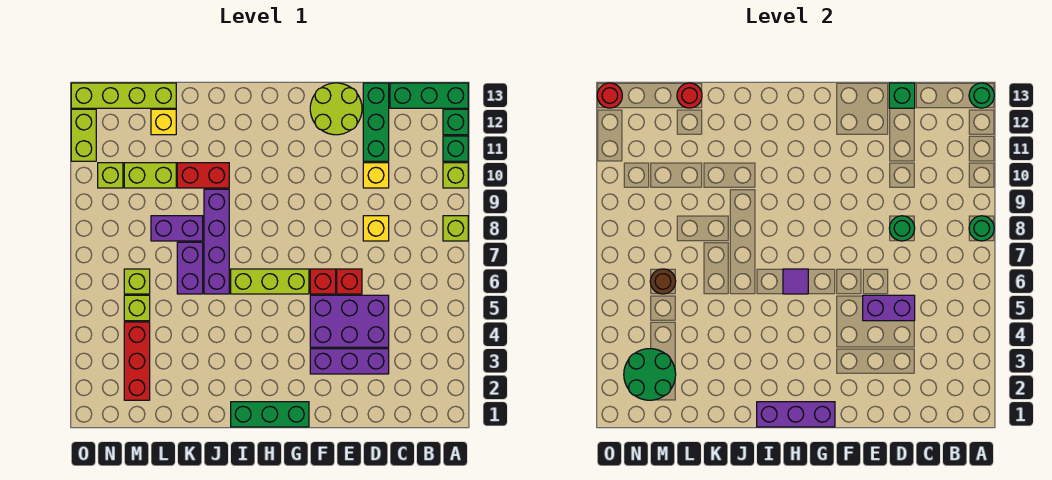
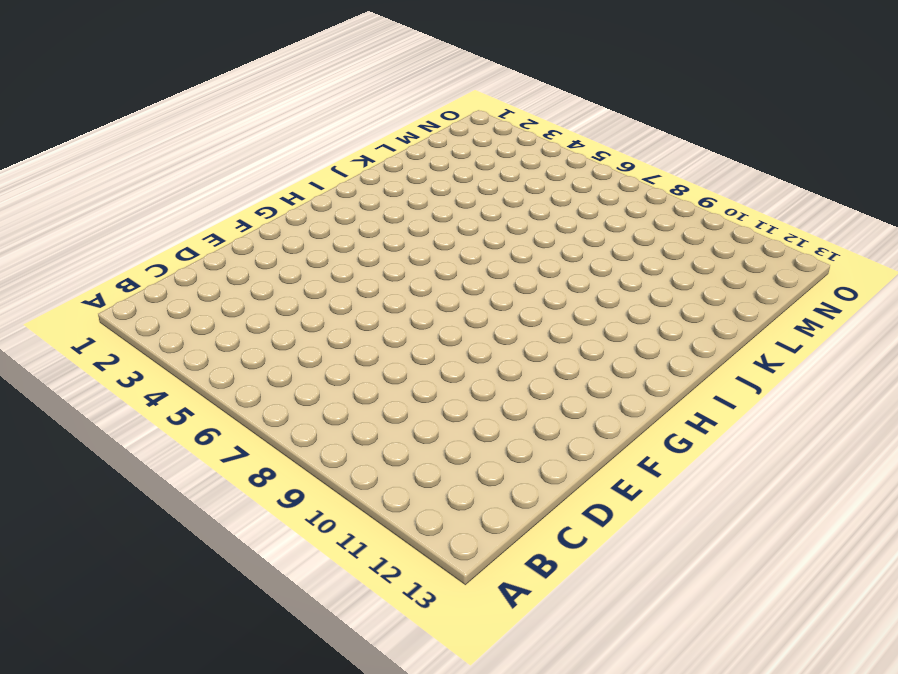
none -> lime brick A8 level 1
none -> lime brick A10 level 1
none -> green brick A11 level 1
none -> green brick A12 level 1

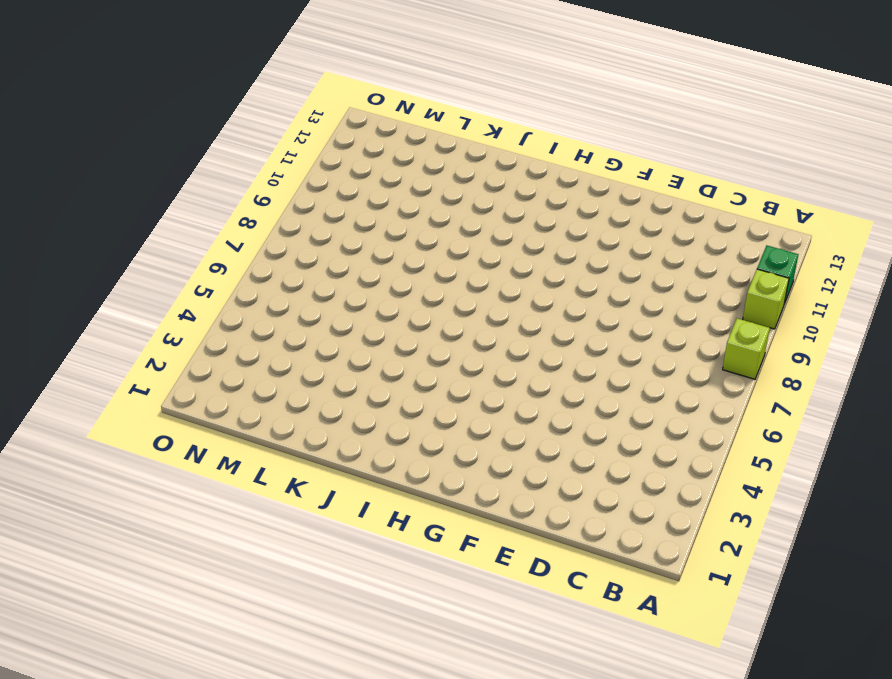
none -> green brick A12 level 1
none -> green brick A13:C13 level 1
none -> purple brick D3:F3 level 1
none -> purple brick D4:F5 level 1

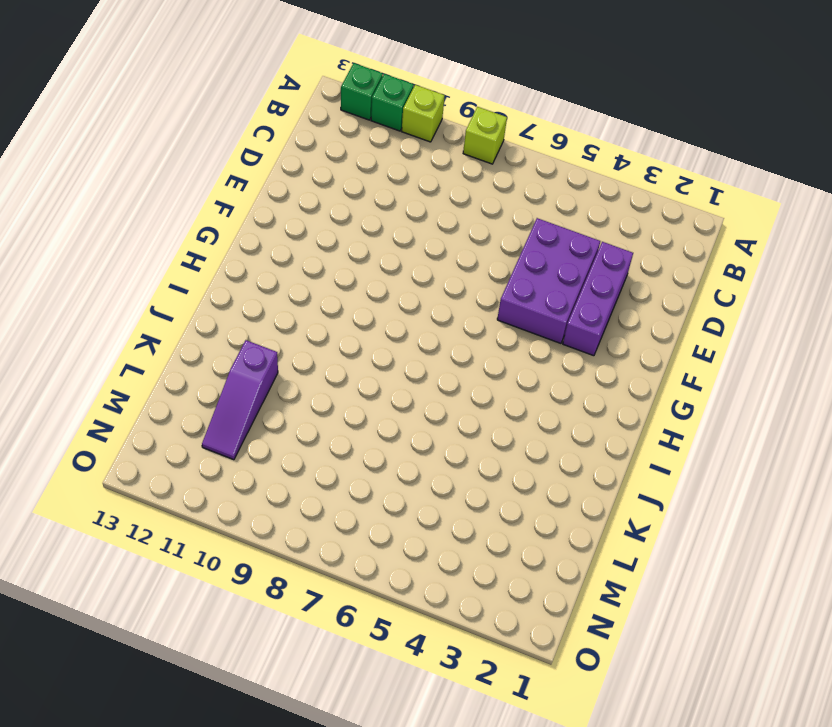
purple slope K11:M11 level 1 top K -> none
none -> green brick A13:C13 level 1
none -> yellow brick D8 level 1
none -> yellow brick D10 level 1
none -> green brick D11:D13 level 1

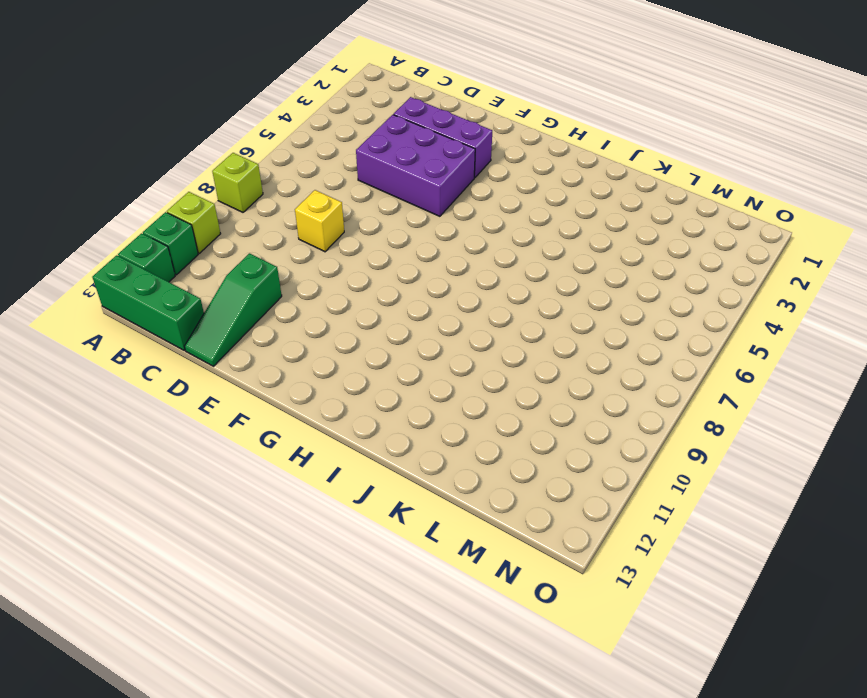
green slope D11:D13 level 1 top 11 -> green brick D11:D13 level 1
none -> yellow brick D10 level 1
none -> red brick E6 level 1
none -> lime round brick E12:F13 level 1
none -> red brick F6 level 1

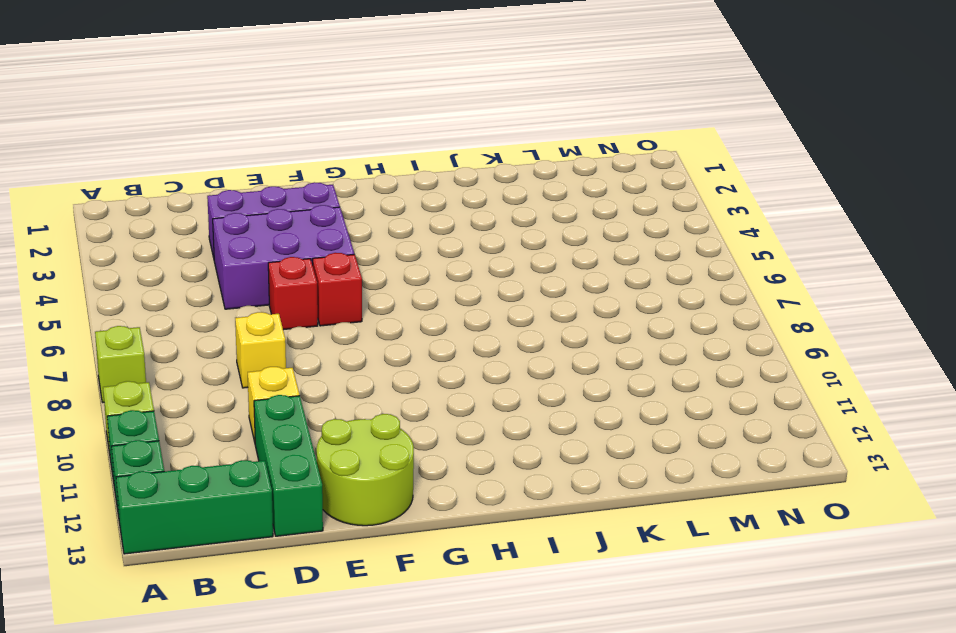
none -> green brick G1:I1 level 1
none -> lime brick G6:I6 level 1
none -> purple brick J6:J9 level 1
none -> red brick J10:K10 level 1

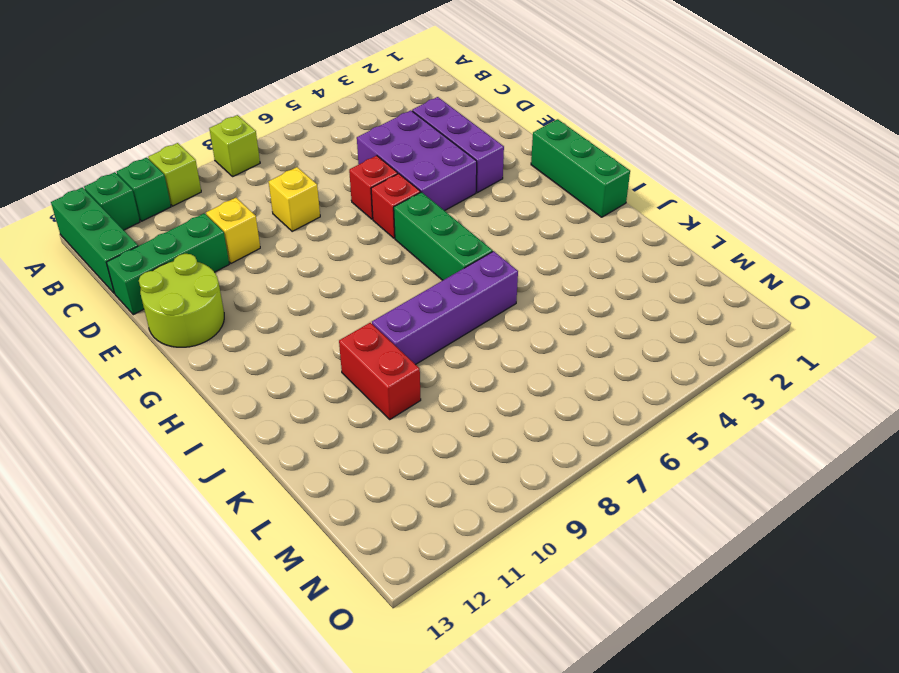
green brick G6:I6 level 1 -> lime brick G6:I6 level 1
none -> purple brick K6:K7 level 1
none -> purple brick K8:L8 level 1
none -> lime brick L10:M10 level 1
none -> yellow brick L12 level 1

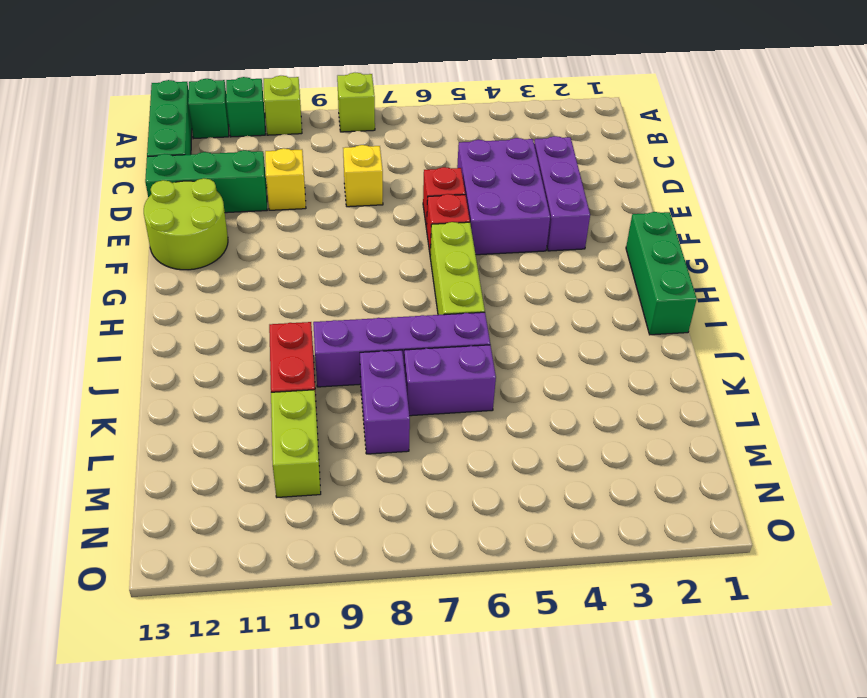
none -> yellow brick L12 level 1
none -> lime brick L13:O13 level 1
none -> red brick M2:M4 level 1
none -> lime brick M5 level 1

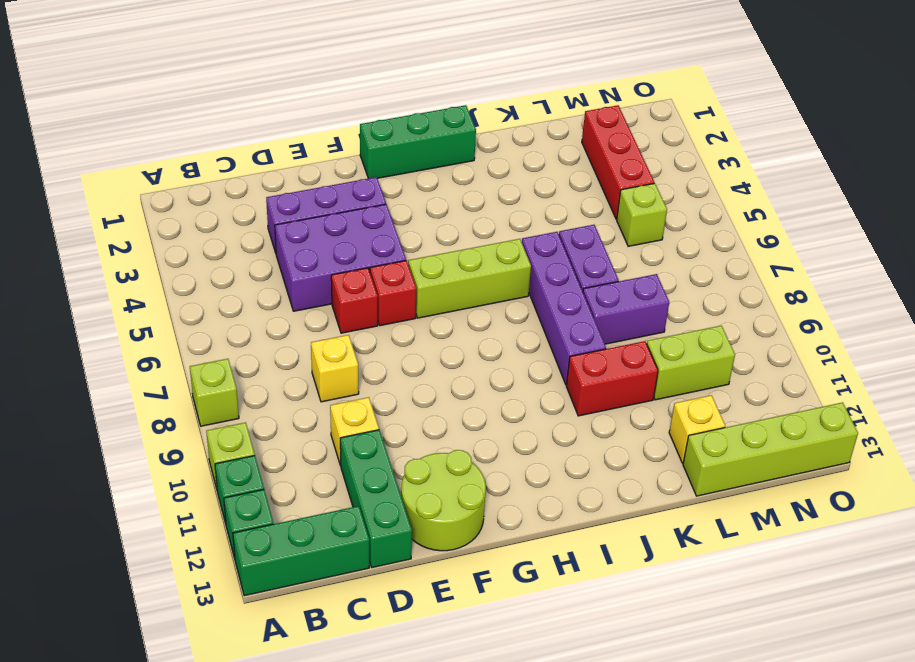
none -> lime brick M6 level 1
none -> lime brick N10 level 1
none -> lime brick O11:O12 level 1
none -> green round brick A8 level 2

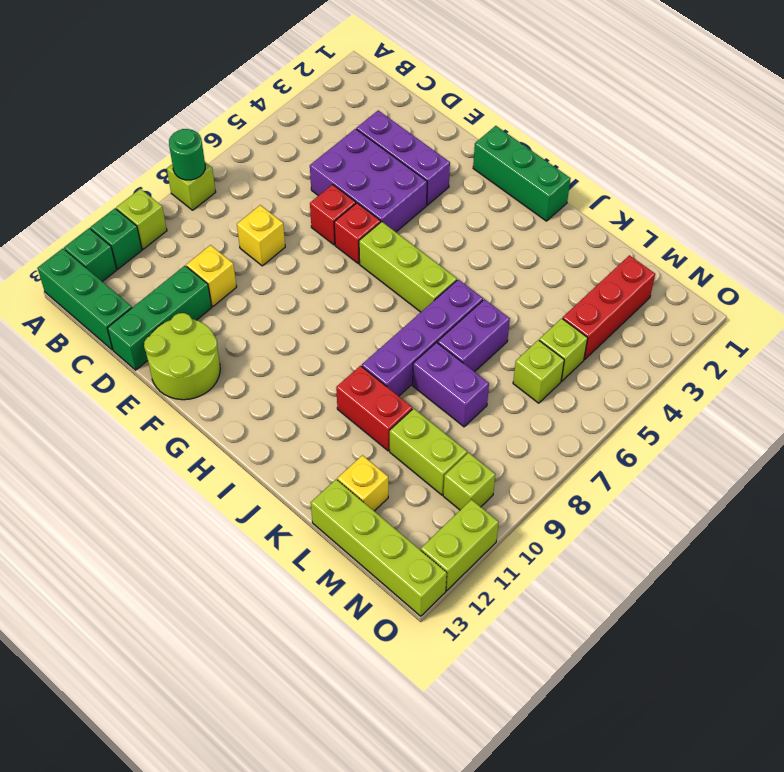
none -> green round brick A13 level 2
none -> purple brick D5:E5 level 2
none -> green round brick D8 level 2
none -> green brick D13 level 2

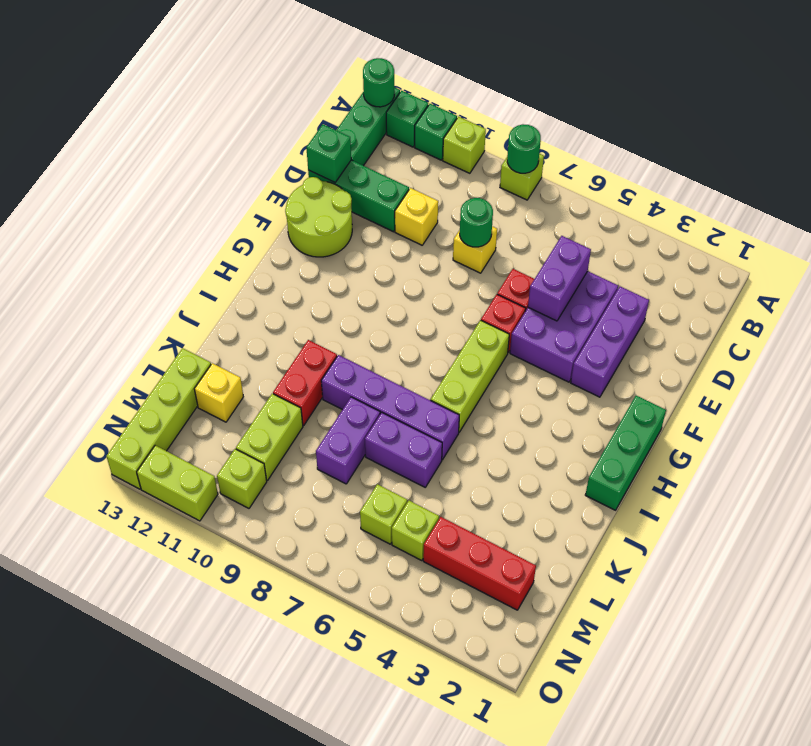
none -> purple brick G1:I1 level 2
none -> purple tile H6 level 2
none -> red round brick L13 level 2
none -> green round brick M2:N3 level 2

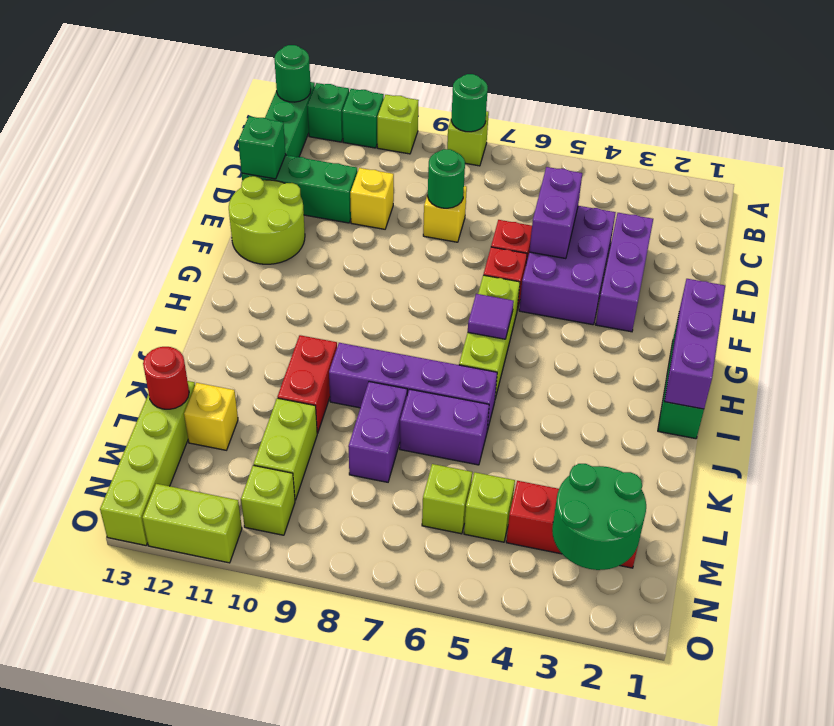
none -> brown round brick M6 level 2
none -> red round brick O13 level 2

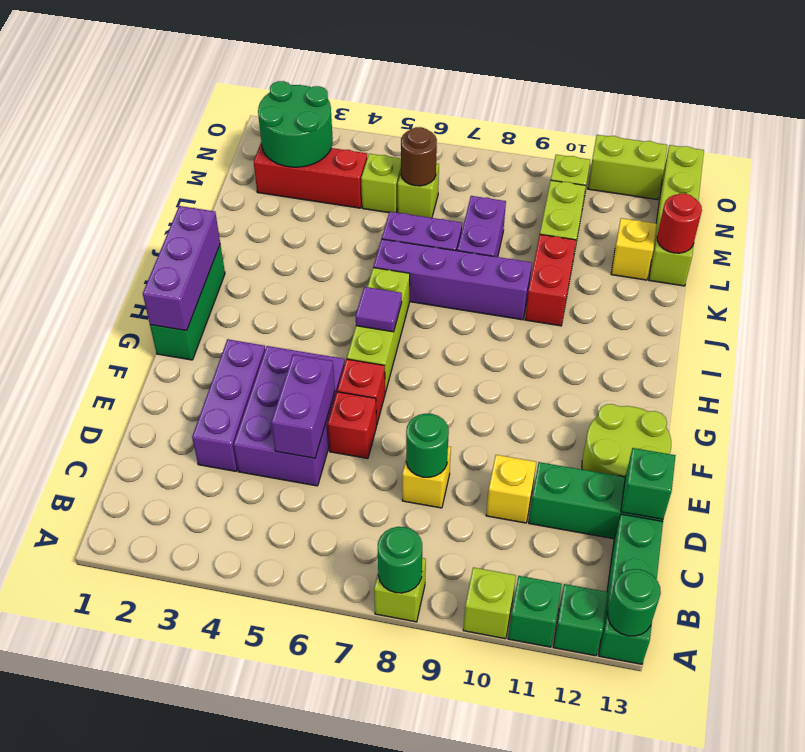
none -> red round brick O13 level 2

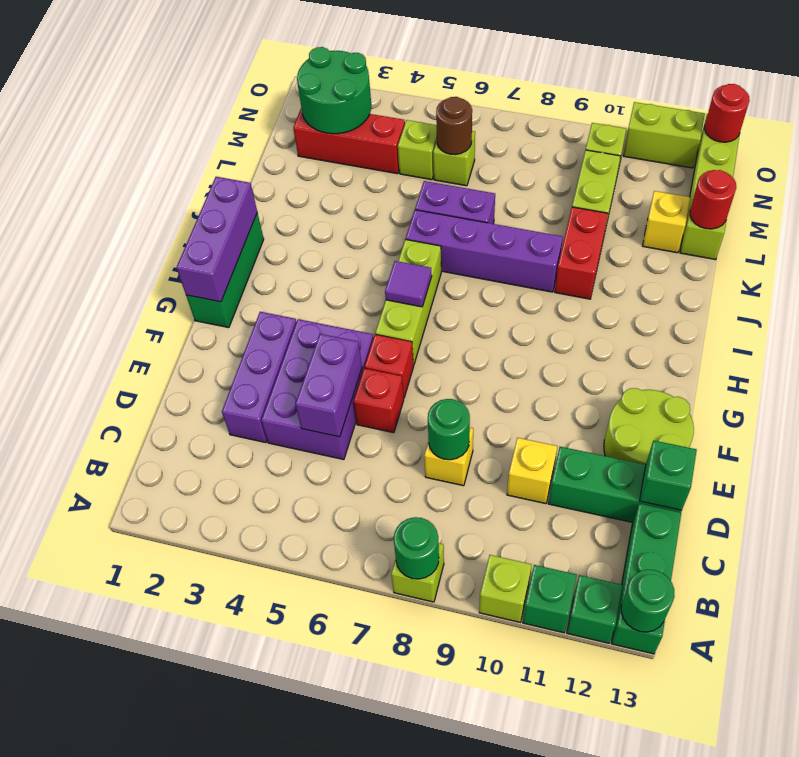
none -> purple brick K8:L8 level 1

